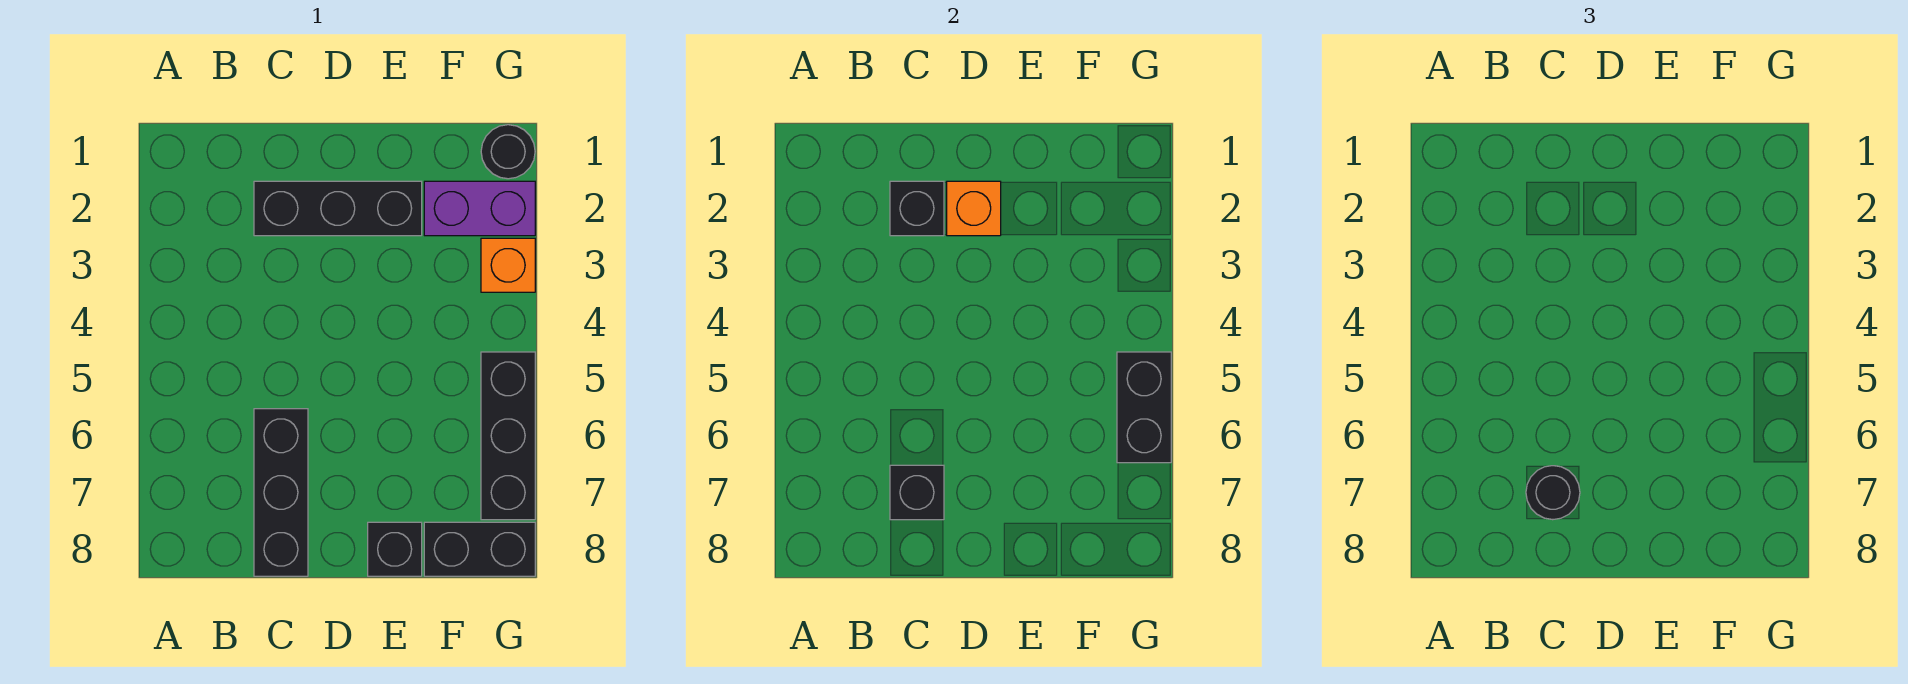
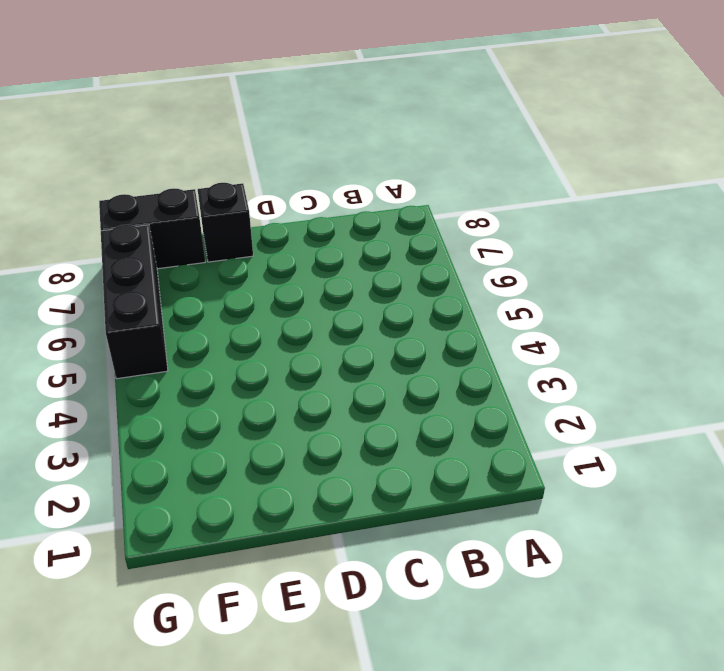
none -> black brick C2:E2 level 1
none -> black brick C6:C8 level 1
none -> purple brick F2:G2 level 1

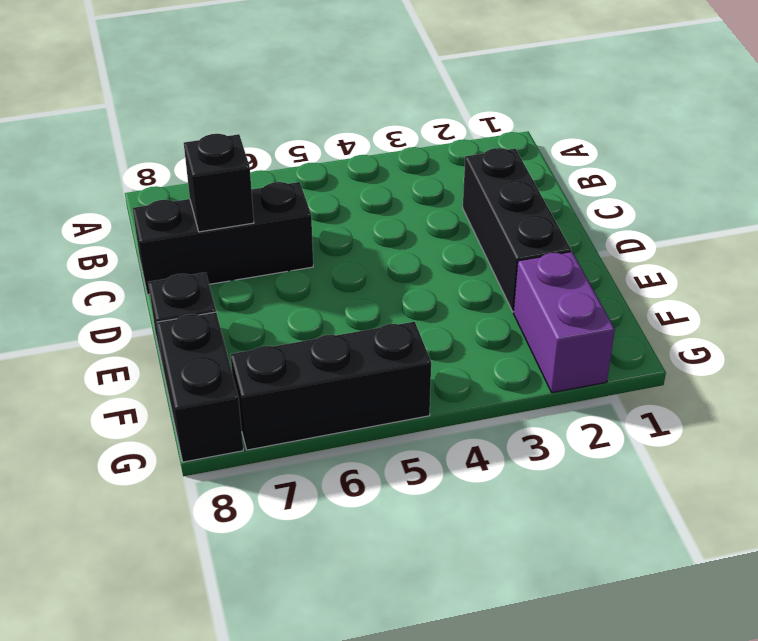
none -> black round brick G1 level 1
none -> orange brick G3 level 1
none -> black brick C2 level 2

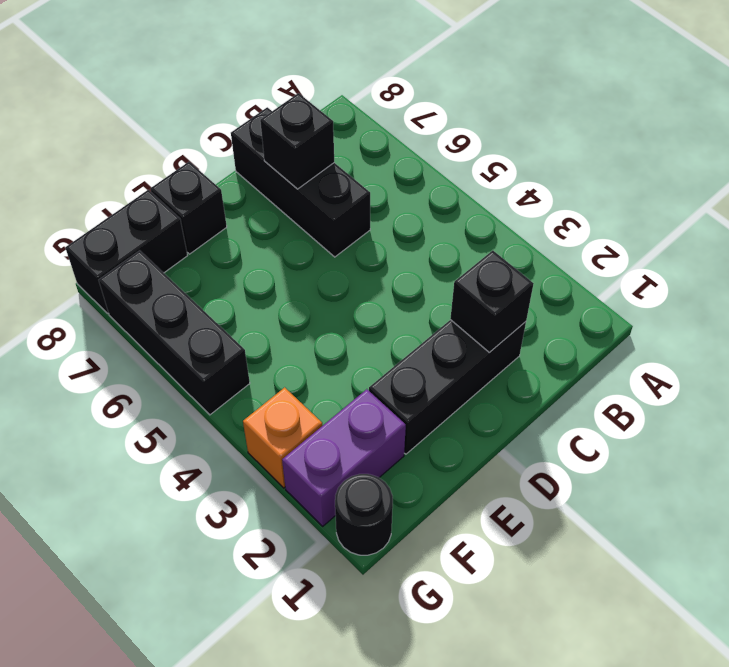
none -> orange brick D2 level 2
none -> black brick G5:G6 level 2
none -> black round brick C7 level 3

